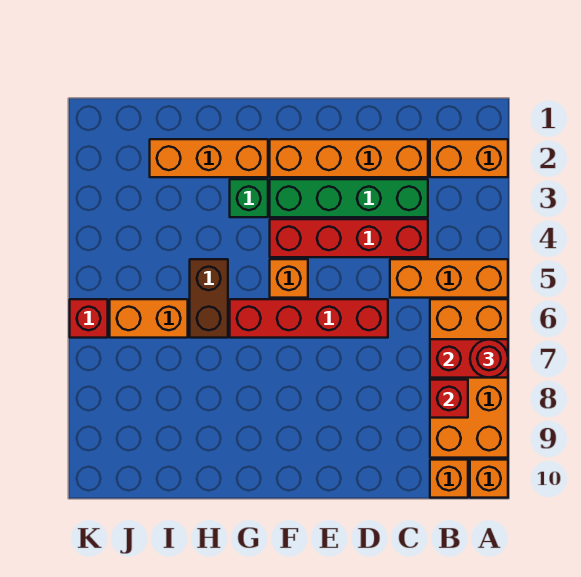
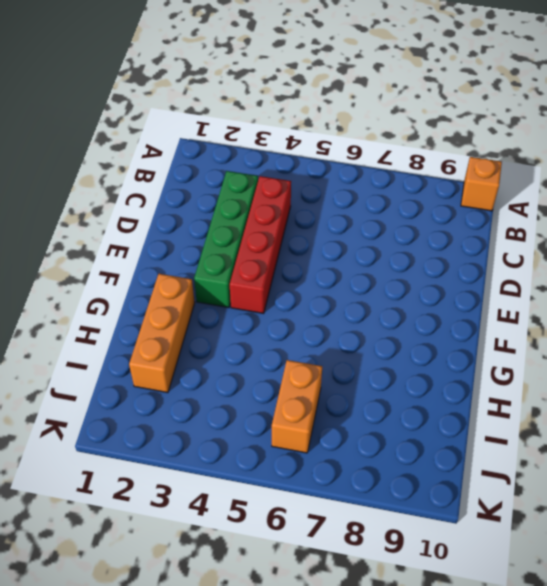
none -> orange brick A2:B2 level 1
none -> orange brick A5:C5 level 1
none -> orange brick A6:B9 level 1

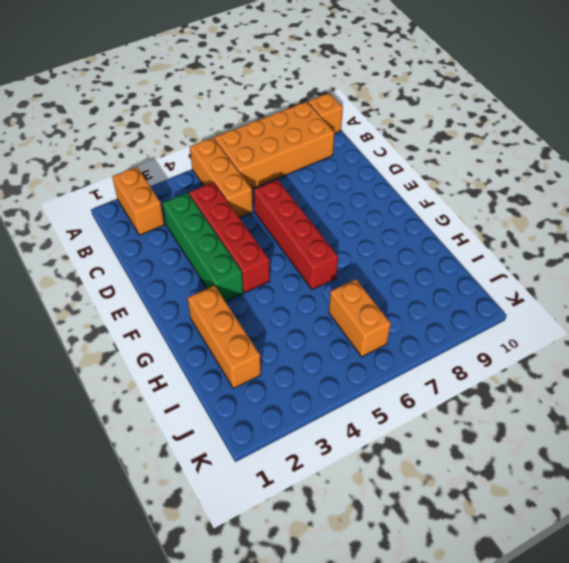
none -> orange brick B10 level 1
none -> orange brick C2:F2 level 1
none -> orange brick F5 level 1

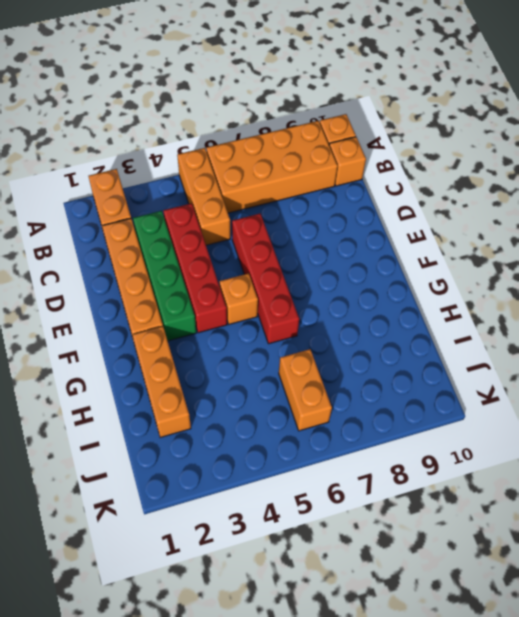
none -> green brick G3 level 1
none -> brown brick H5:H6 level 1
none -> red brick K6 level 1

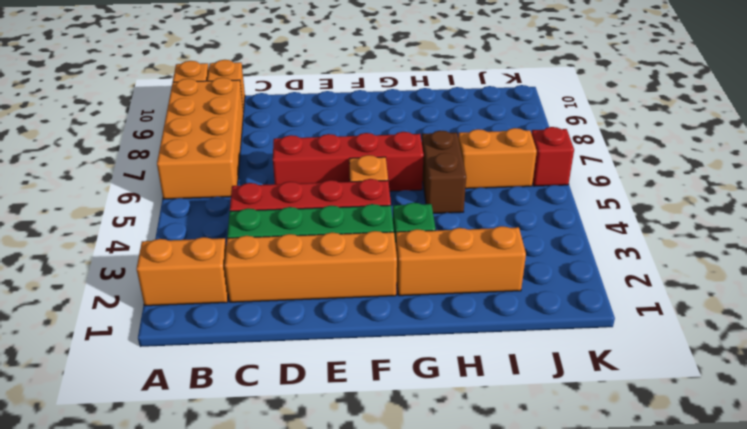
none -> orange brick A5:C5 level 1
none -> red brick A7:B7 level 2
none -> red brick B8 level 2

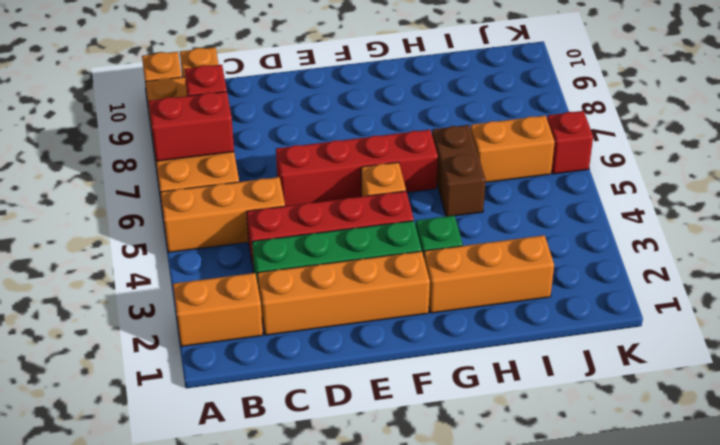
none -> red round brick A7 level 3

